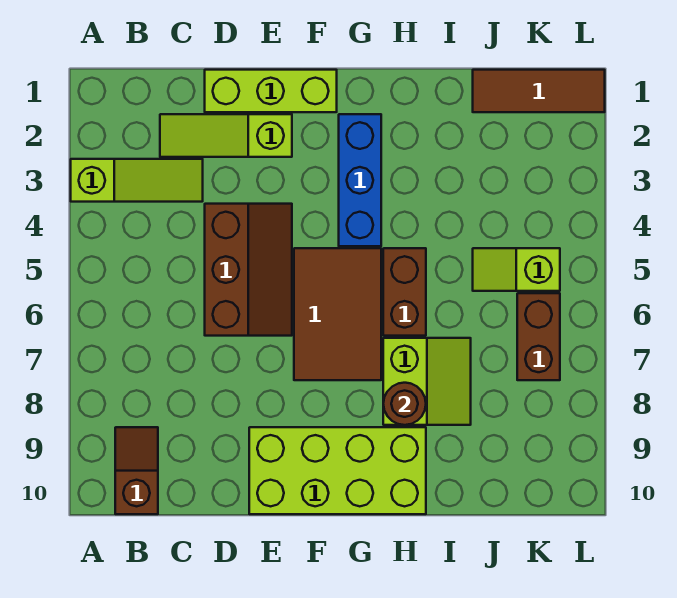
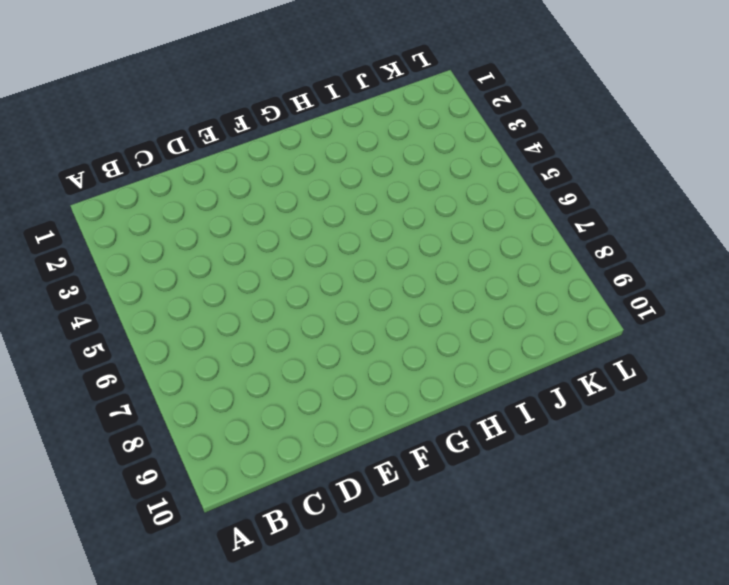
none -> lime slope A3:C3 level 1 top A
none -> brown slope B9:B10 level 1 top 10
none -> lime slope C2:E2 level 1 top E

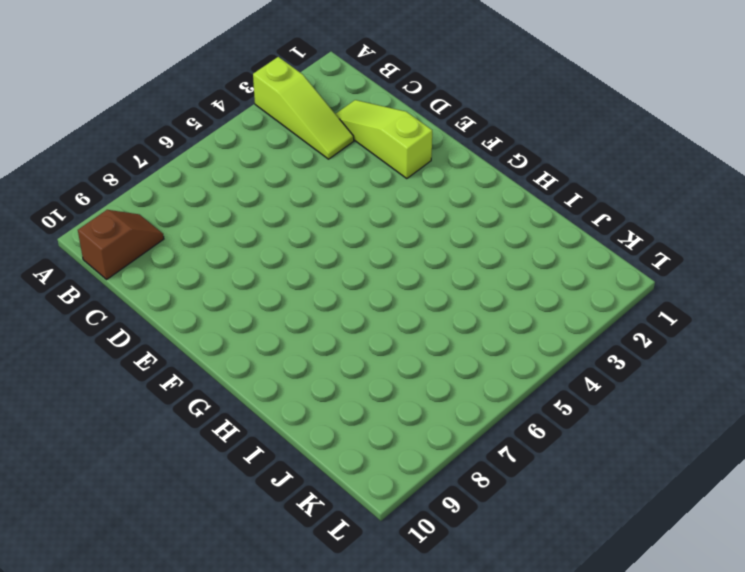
none -> lime brick D1:F1 level 1
none -> brown slope D4:E6 level 1 top D
none -> lime brick E9:H10 level 1

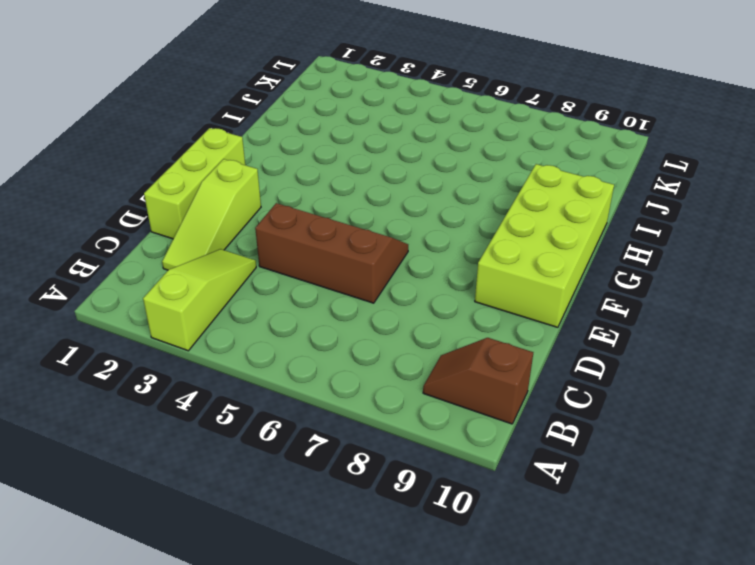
none -> brown tile F5:G7 level 1
none -> blue brick G2:G4 level 1
none -> brown brick H5:H6 level 1

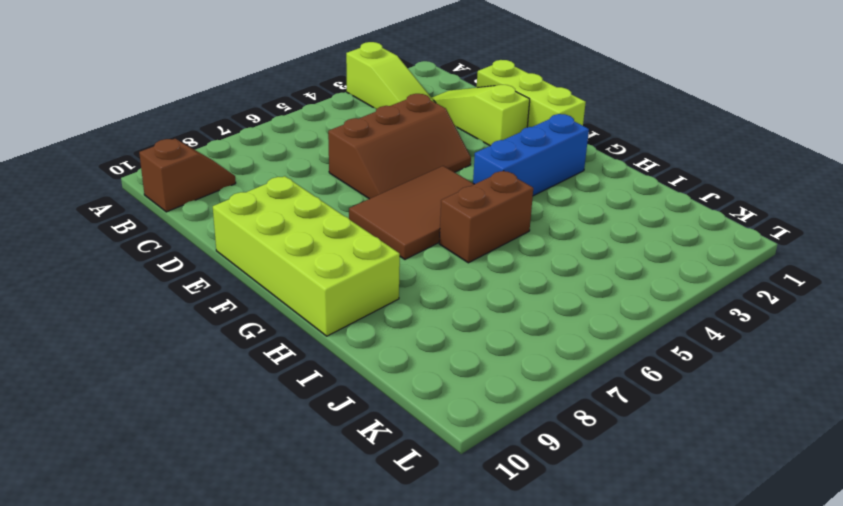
none -> lime slope H7:I8 level 1 top H
none -> brown tile J1:L1 level 1
none -> lime slope J5:K5 level 1 top K

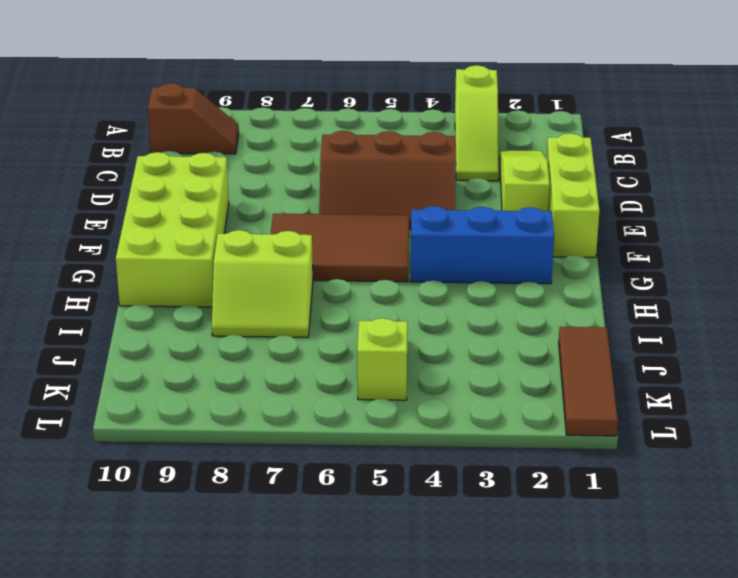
none -> brown brick H5:H6 level 1
none -> brown brick K6:K7 level 1
none -> brown round brick H8 level 2

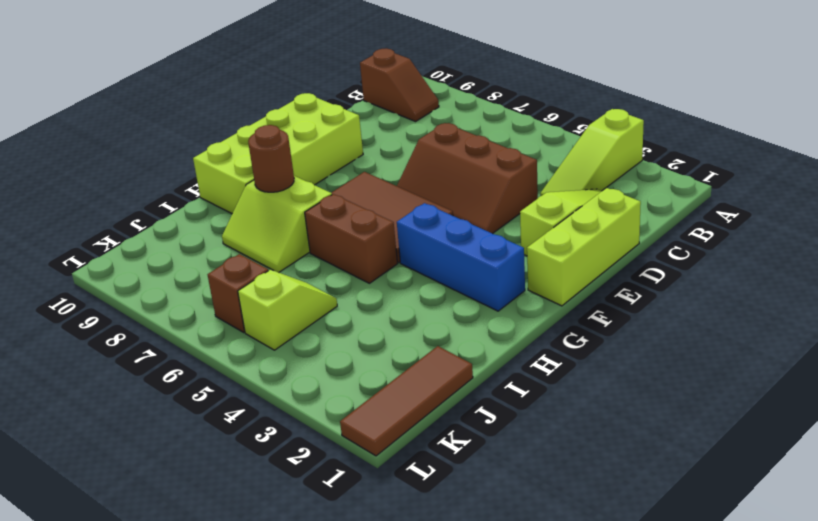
brown brick K6 level 1 -> brown brick K6:K7 level 1

